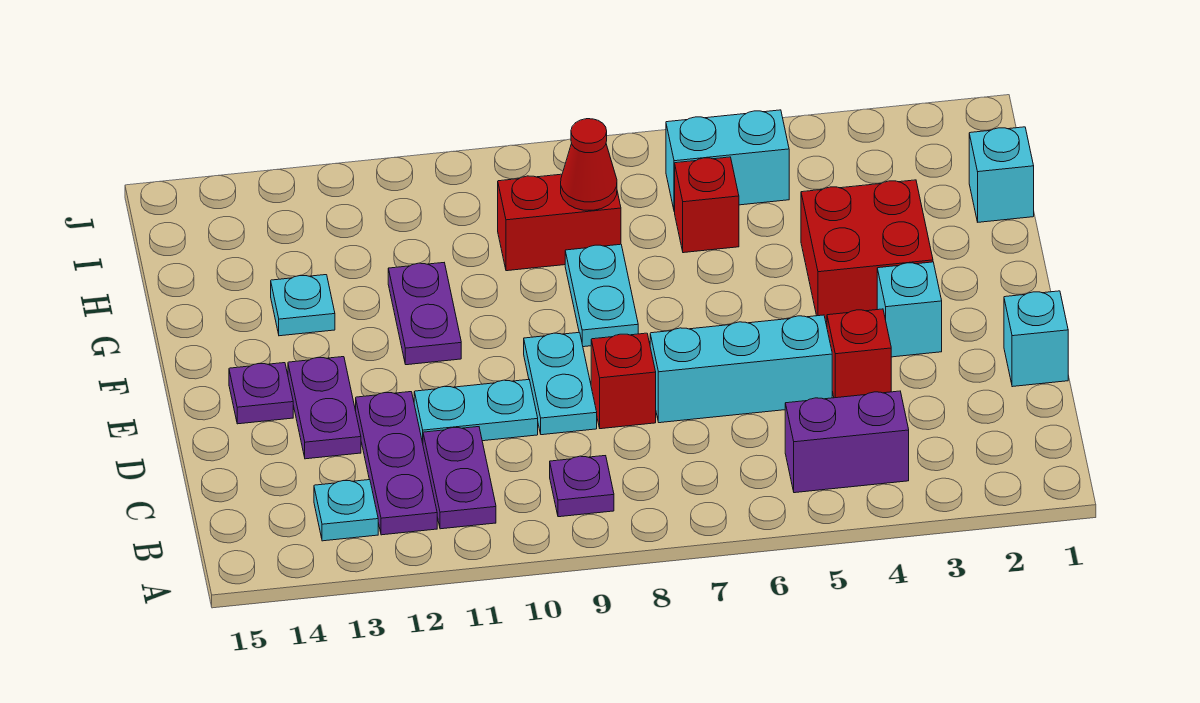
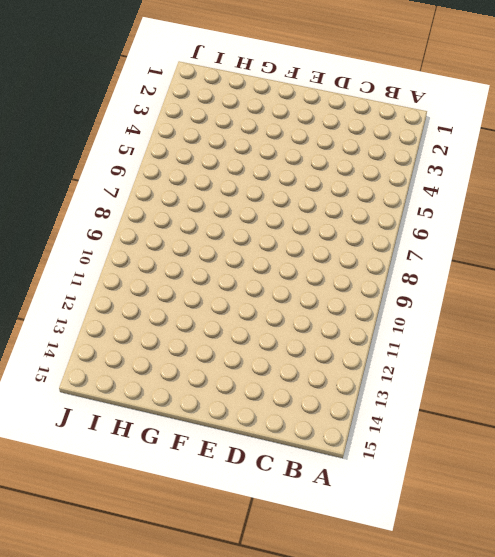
none -> purple brick B4:B5 level 1
none -> purple plate B9 level 1
none -> purple plate B11:C11 level 1

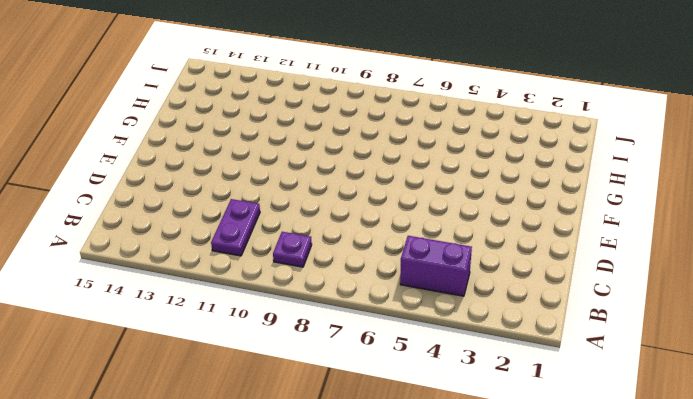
none -> purple plate B12:D12 level 1
none -> cyan plate B13 level 1
none -> cyan brick D1 level 1

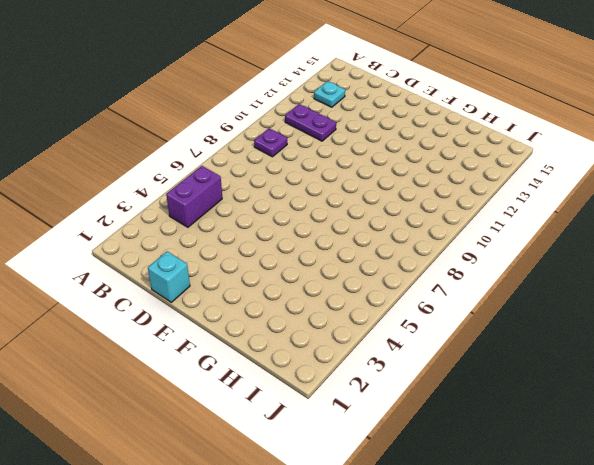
none -> purple plate B12:D12 level 1
none -> red brick D4 level 1
none -> cyan brick D5:D7 level 1

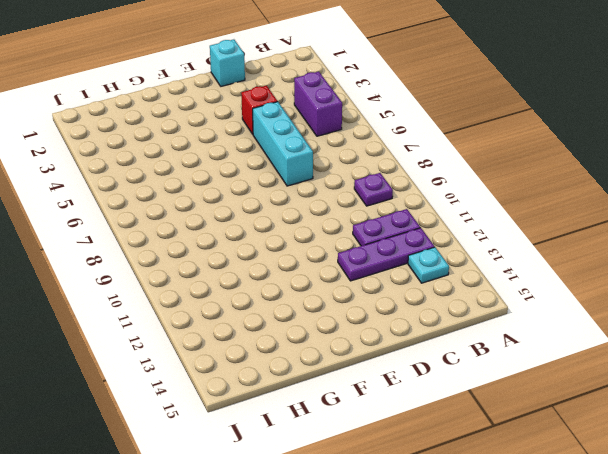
none -> red brick D8 level 1
none -> cyan plate D9:E9 level 1
none -> cyan plate D10:D11 level 1

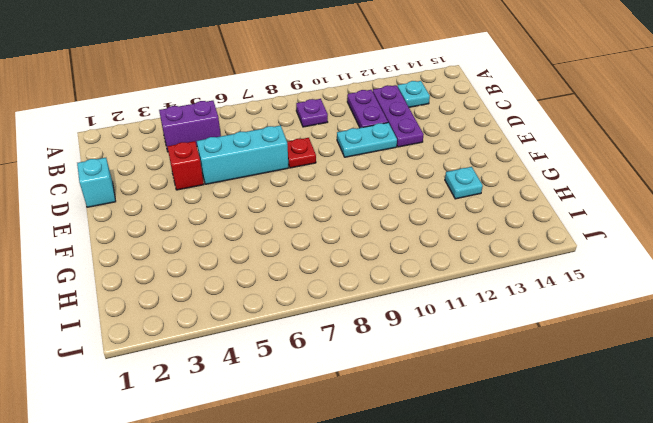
red plate D8 level 1 -> red brick D8 level 1
none -> cyan plate D9:E9 level 1
none -> purple plate D13:E13 level 1
none -> cyan brick E3 level 1

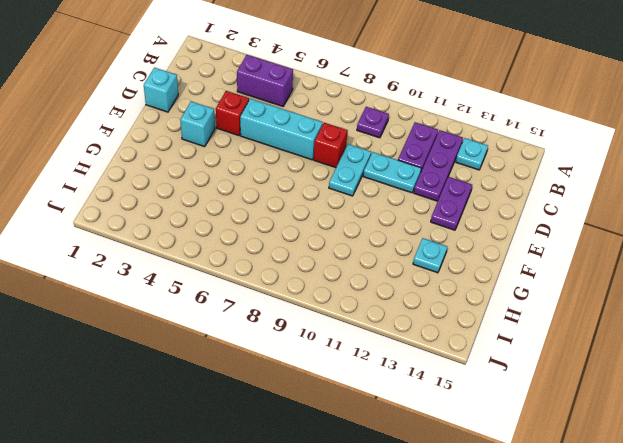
none -> purple plate E14 level 1
none -> red brick F3:G4 level 1
none -> cyan plate F8:G8 level 1

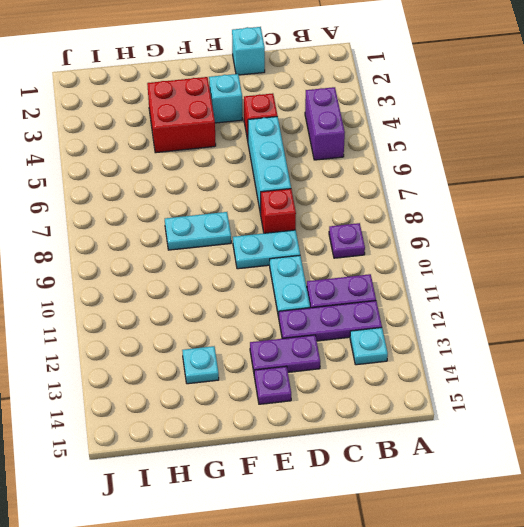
none -> purple plate F11:G11 level 1
none -> cyan brick H1 level 1
none -> red brick H6 level 1

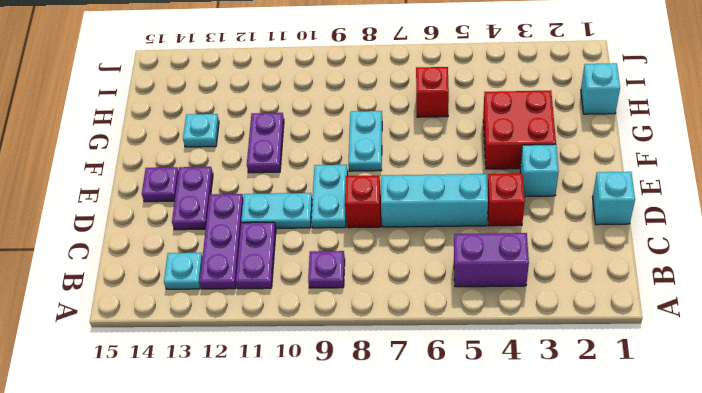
none -> red brick H8:H9 level 1
none -> cyan brick I5:I6 level 1
none -> red cone H8 level 2

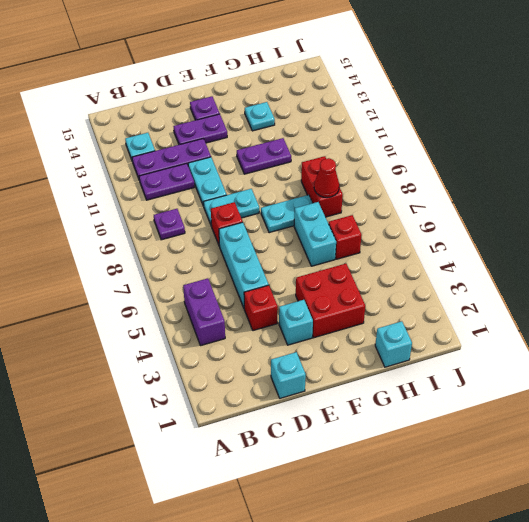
cyan brick G6:G7 level 1 -> cyan brick I5:I6 level 1

